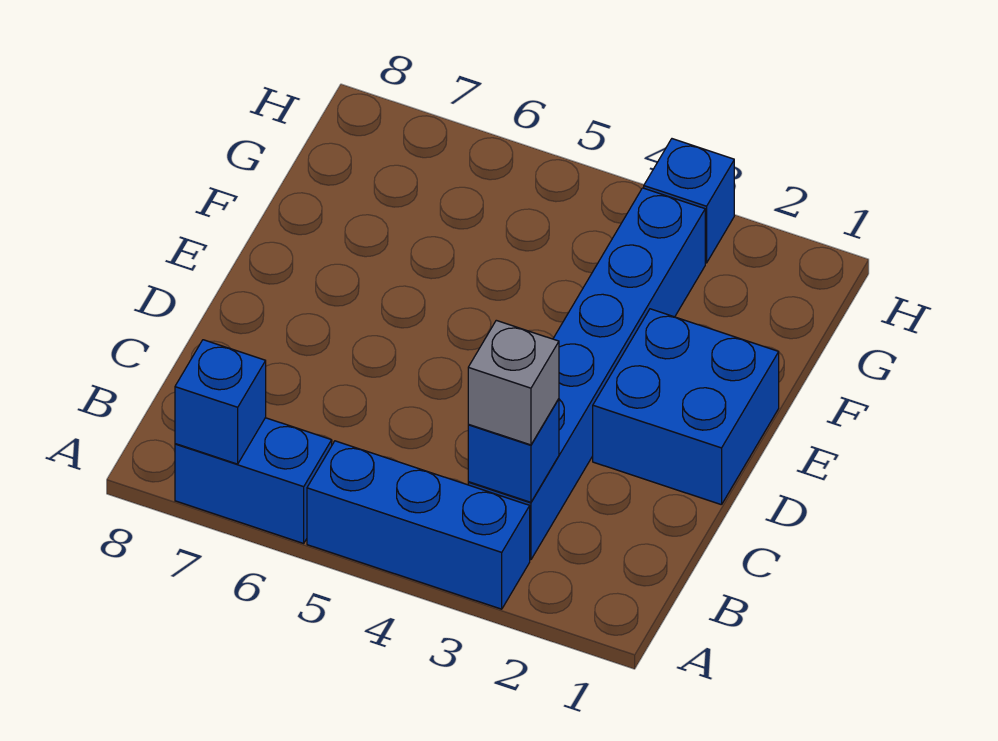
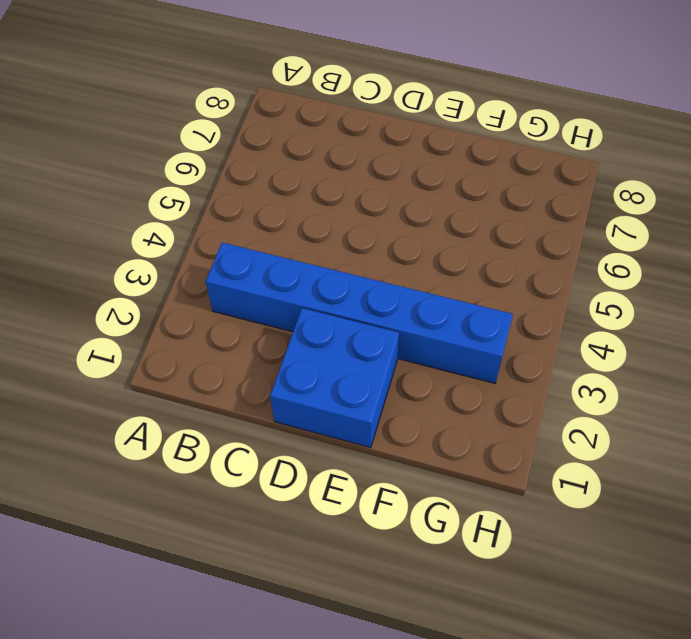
none -> blue brick A3:A5 level 1
none -> blue brick A6:A7 level 1

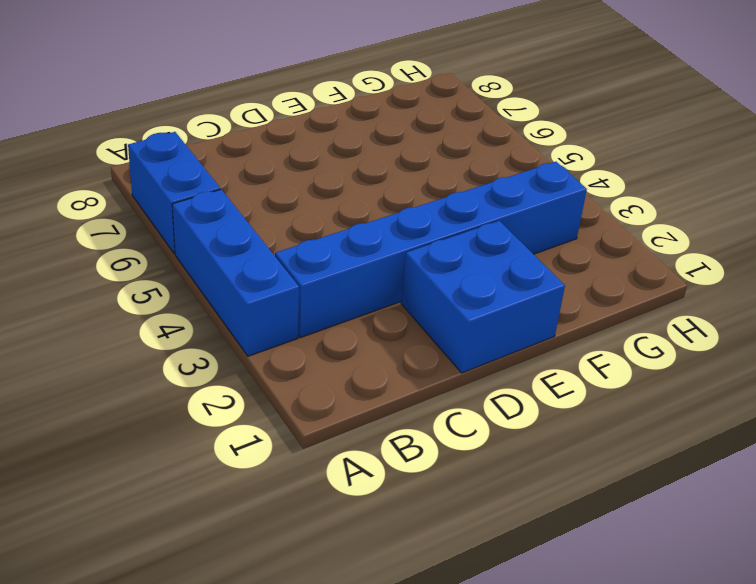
none -> blue brick H3 level 1
none -> blue brick A7 level 2

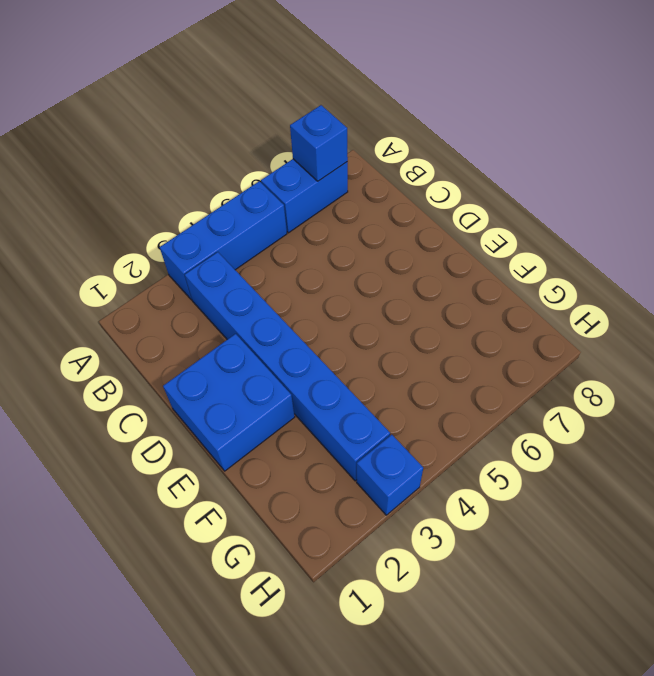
none -> blue brick B3 level 2
none -> grey brick B3 level 3

